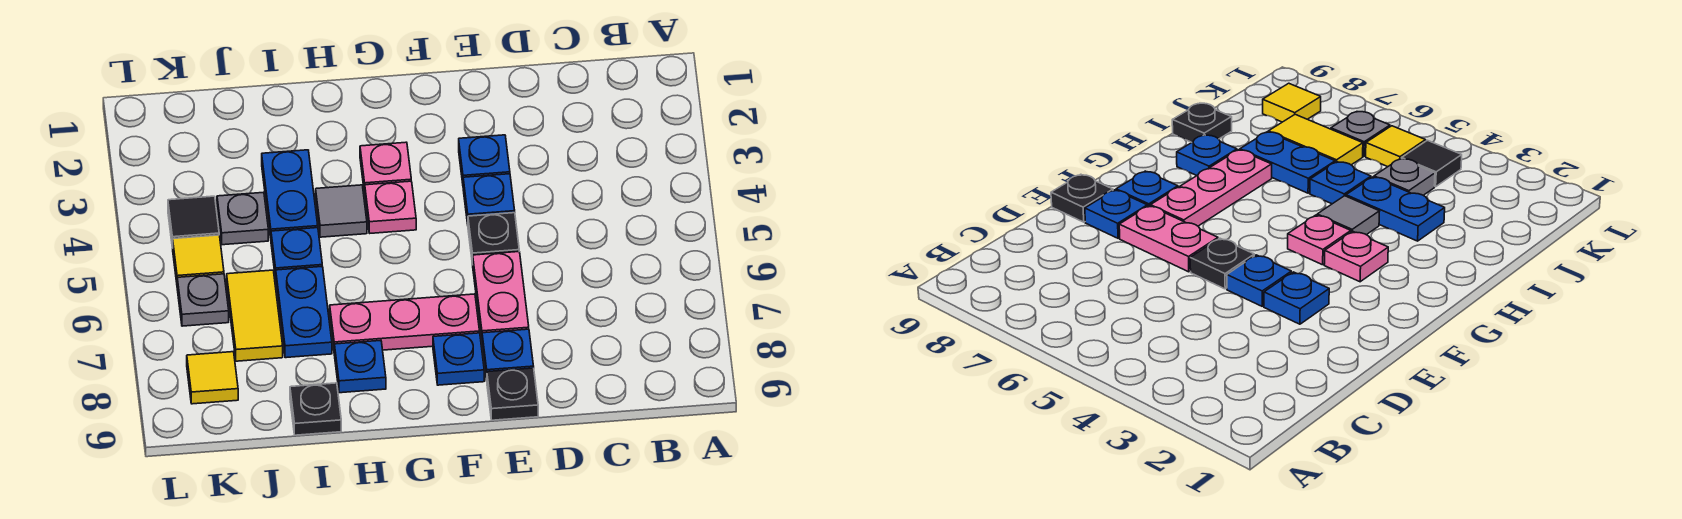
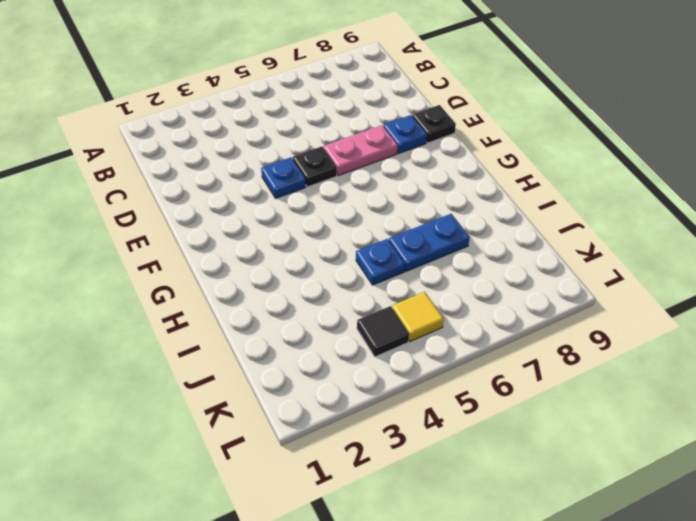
none -> blue plate E3 level 1
none -> pink plate F7:H7 level 1
none -> blue plate F8 level 1

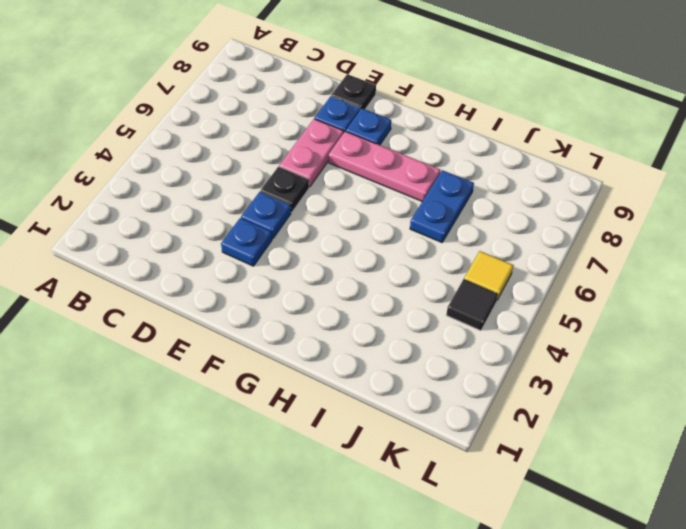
none -> pink plate G3 level 1
none -> pink plate G4 level 1
none -> grey tile H4 level 1

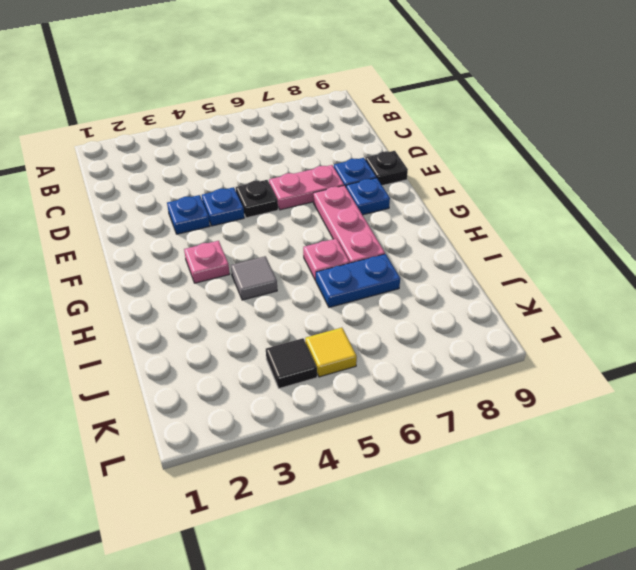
pink plate H6 level 1 -> pink plate G4 level 1
none -> blue plate H8 level 1
none -> blue plate I3:I4 level 1
none -> blue plate I5 level 1

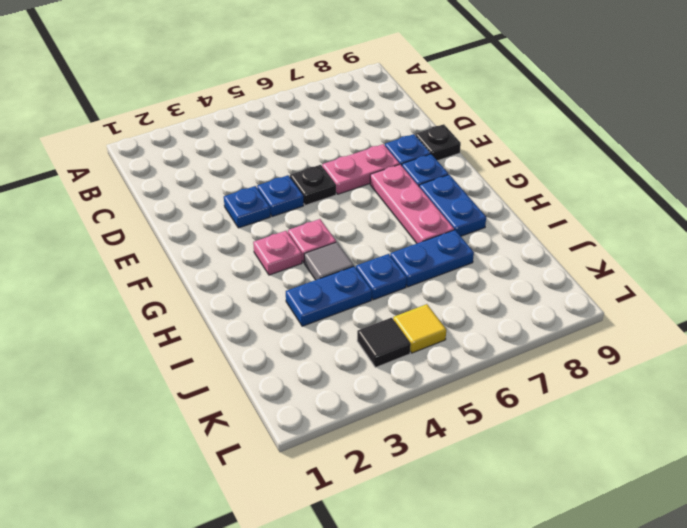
blue plate G8:H8 level 1 -> blue plate H8 level 1
none -> black plate I9 level 1
none -> grey plate J4 level 1
none -> yellow tile J6:J7 level 1

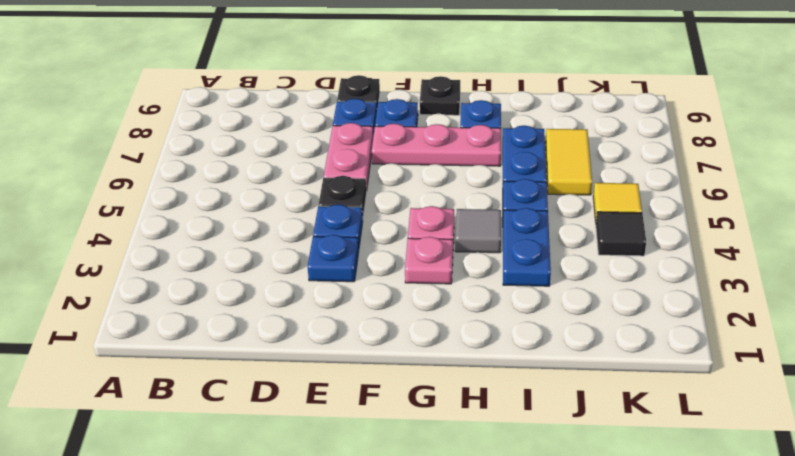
black plate G9 level 1 -> black plate I9 level 1
none -> grey plate J4 level 1
none -> grey plate K6 level 1
none -> yellow tile K8 level 1

